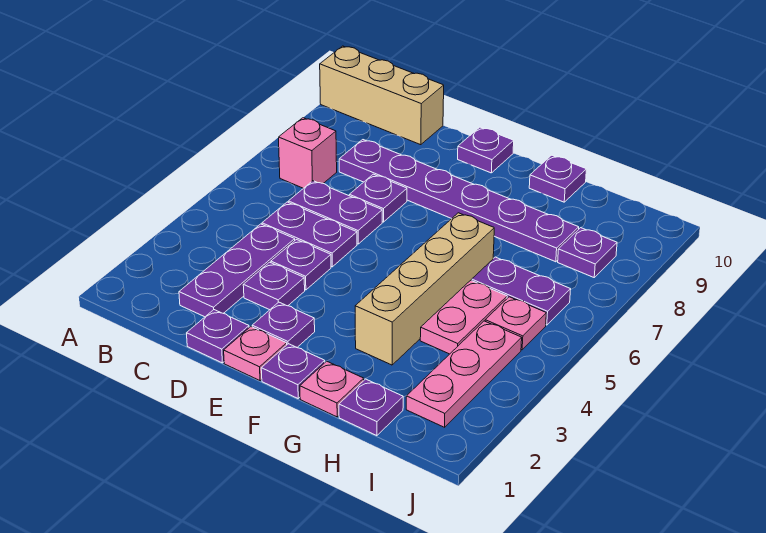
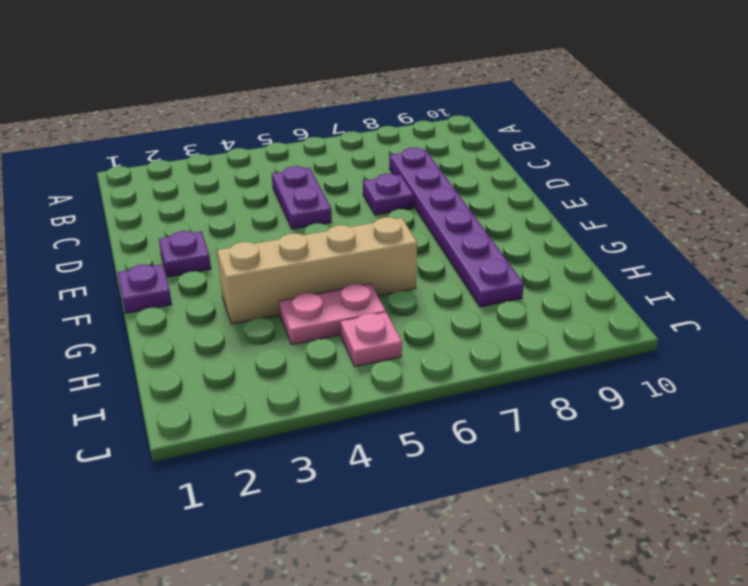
none -> tan brick A10:C10 level 1
none -> pink brick B7 level 1
none -> purple plate C2:C4 level 1

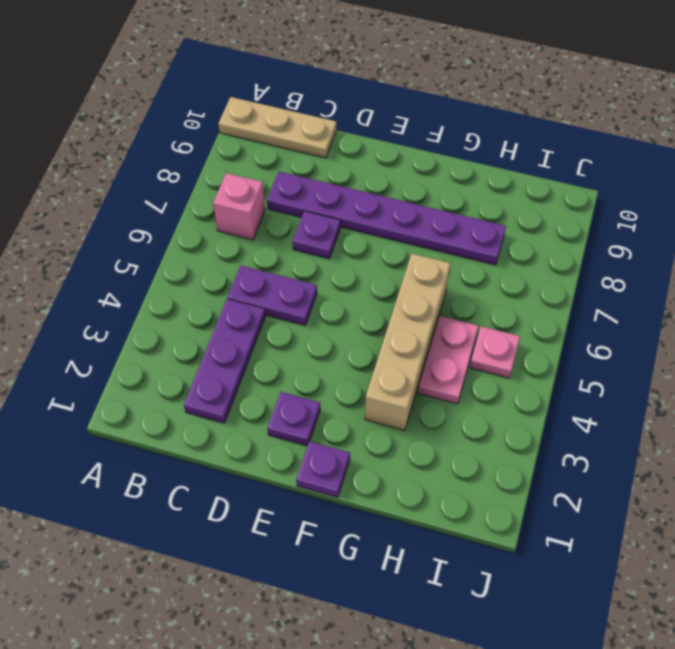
tan plate A10:C10 level 1 -> tan brick A10:C10 level 1
none -> purple plate C6:D6 level 1
none -> purple plate D1 level 1
none -> purple plate D3 level 1

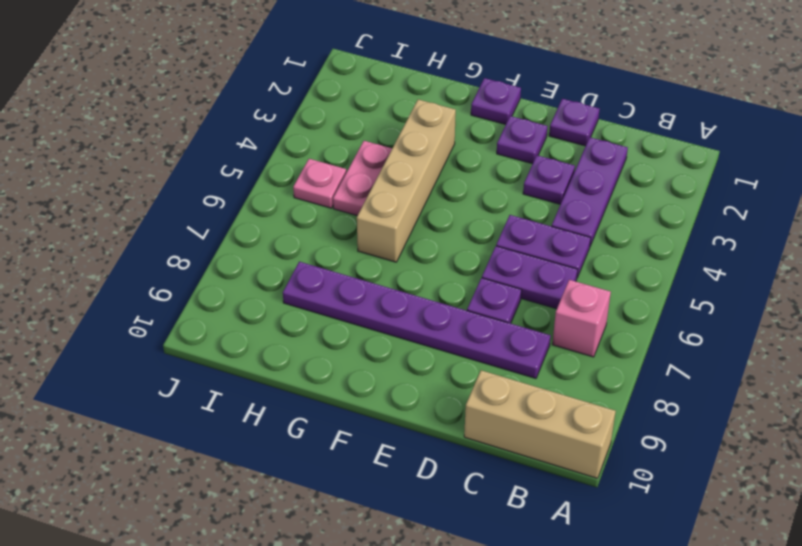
none -> purple plate D4 level 1
none -> pink plate E1 level 1
none -> purple plate E10 level 1

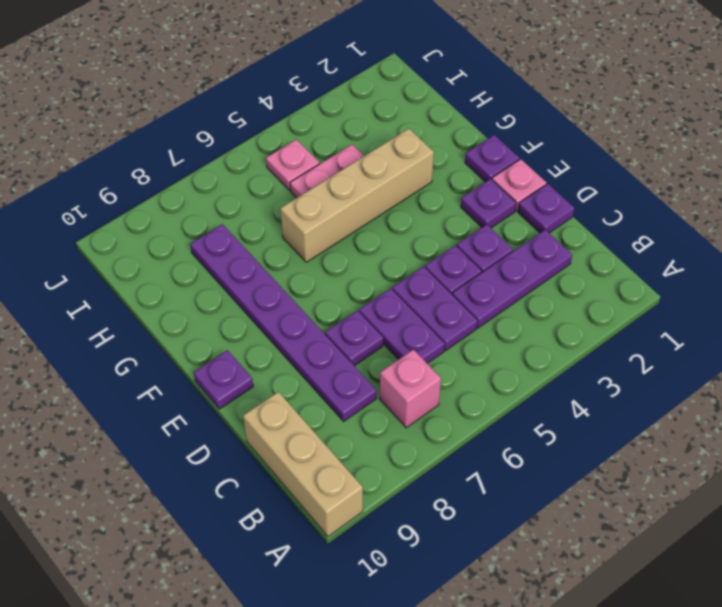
none -> pink plate G1 level 1
none -> purple plate G10 level 1
none -> purple plate H1 level 1

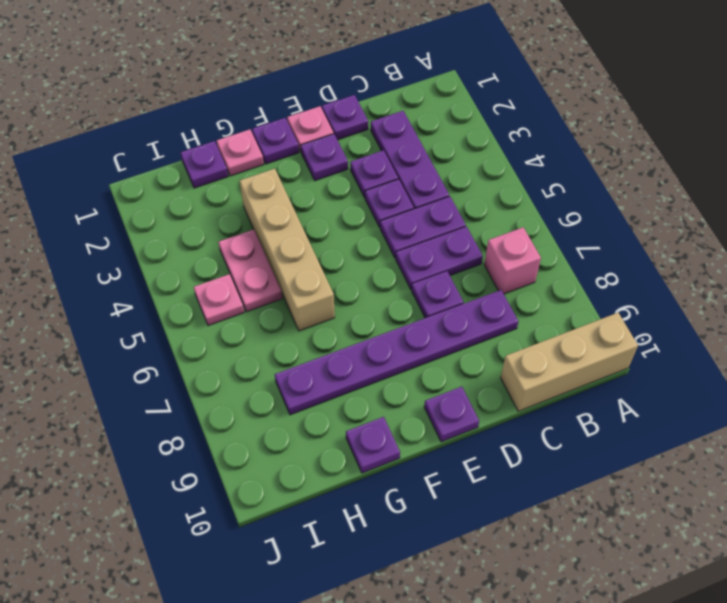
none -> purple plate H6:I6 level 1
none -> pink plate I2:I4 level 1
none -> purple plate I8 level 1

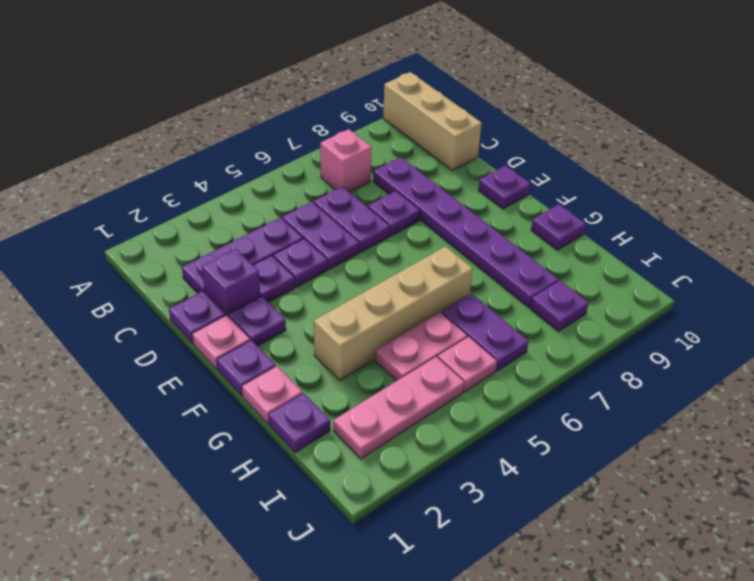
purple brick D2 level 1 -> none

